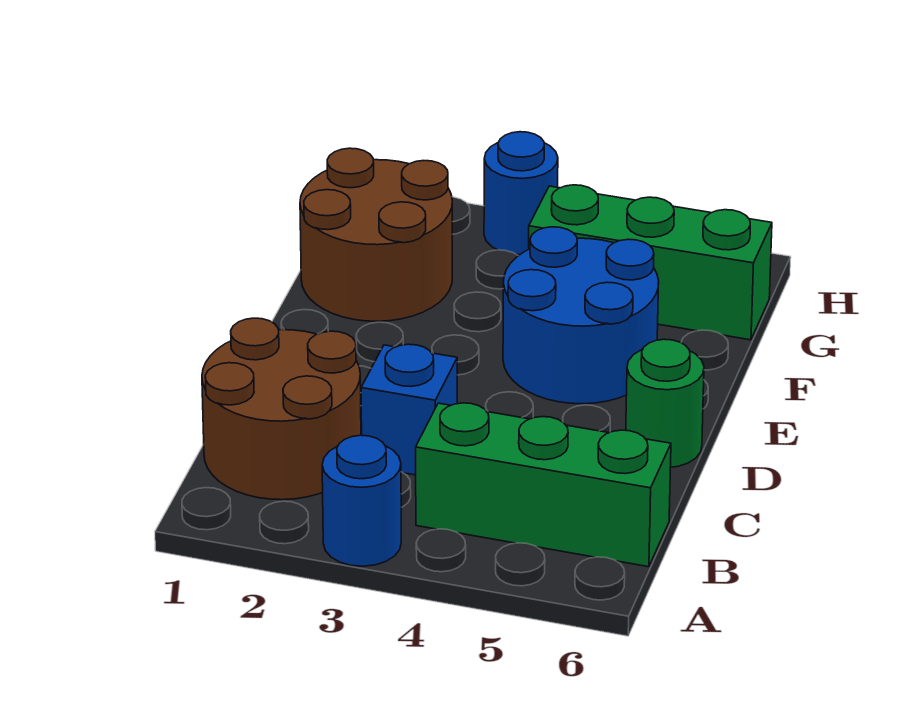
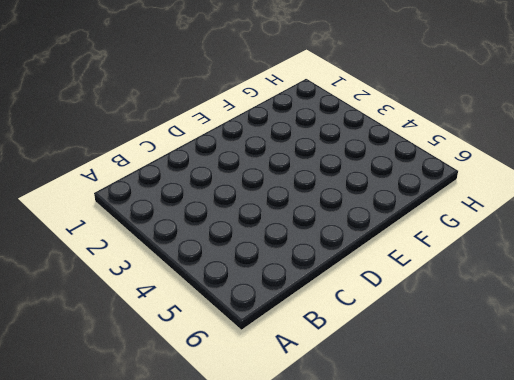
none -> blue round brick A3 level 1
none -> brown round brick B1:C2 level 1

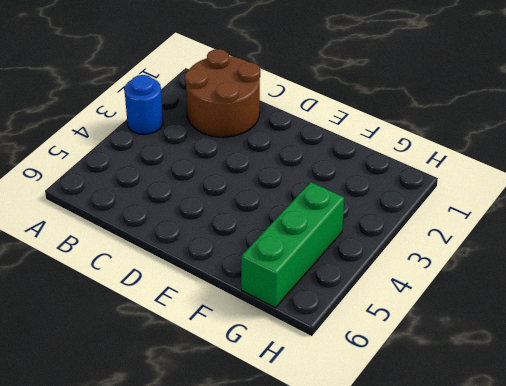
none -> green brick B4:B6 level 1
none -> blue brick C3 level 1

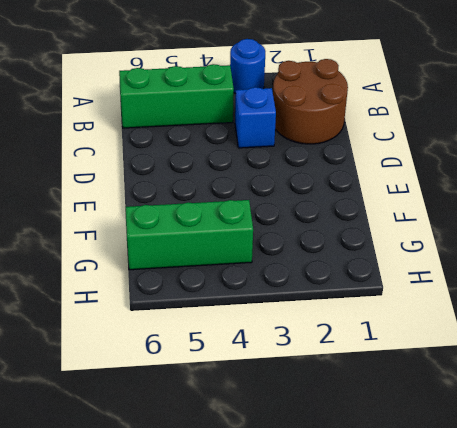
none -> green round brick D6 level 1
none -> blue round brick E4:F5 level 1

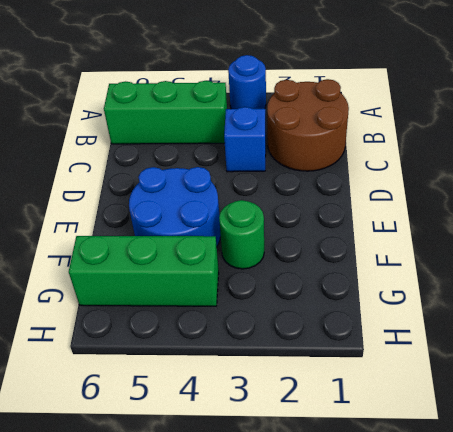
green round brick F3 level 1 -> green round brick D6 level 1
none -> brown round brick F1:G2 level 1
none -> blue round brick H3 level 1

